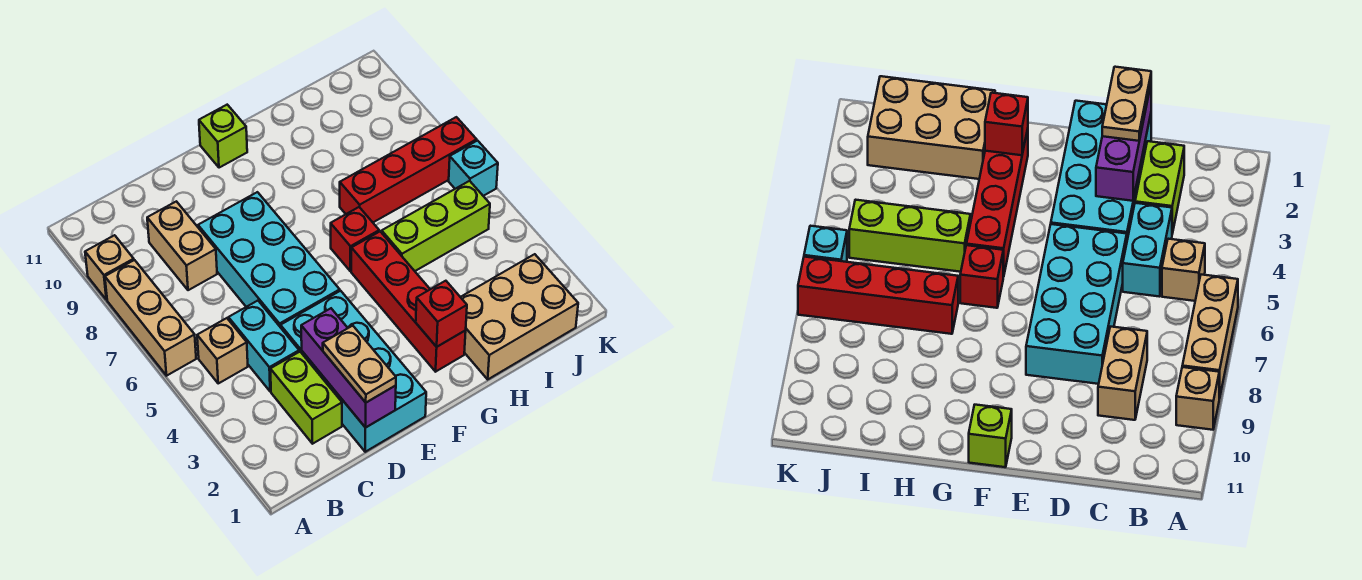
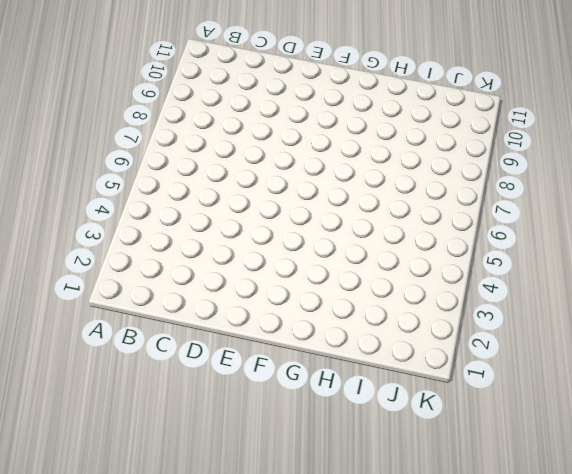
none -> tan brick A6:A8 level 1
none -> tan brick A9 level 1
none -> tan brick B5 level 1

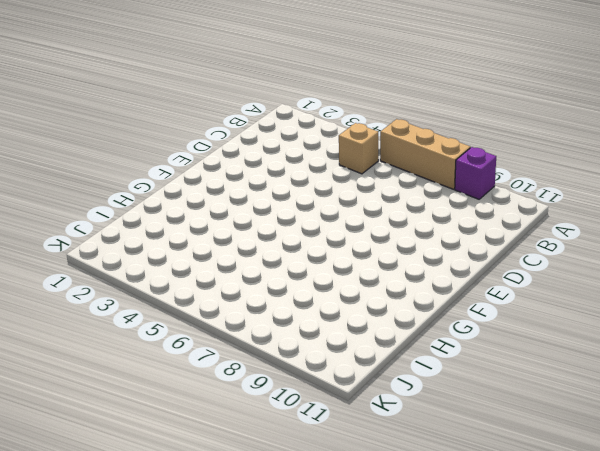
purple brick A9 level 1 -> tan brick A9 level 1
none -> lime brick C2:C3 level 1
none -> cyan brick C4:C5 level 1
none -> tan brick C8:C9 level 1

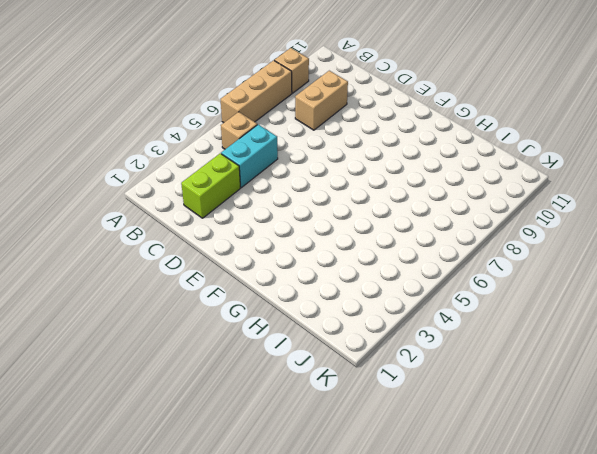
none -> cyan brick D1:E4 level 1
none -> cyan brick D5:E8 level 1
none -> lime brick F11 level 1

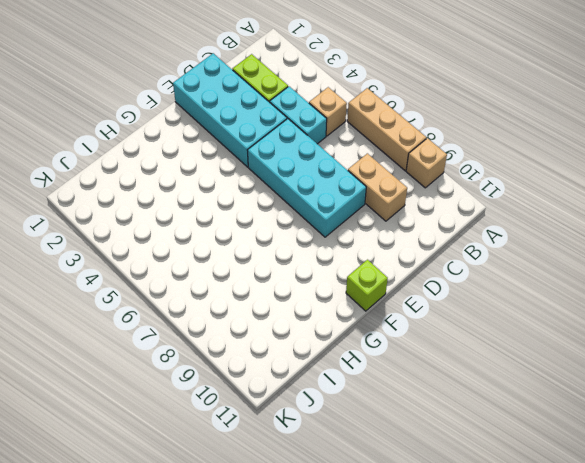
none -> red brick G2:G5 level 1
none -> red brick G6 level 1
none -> tan brick H1:J2 level 1

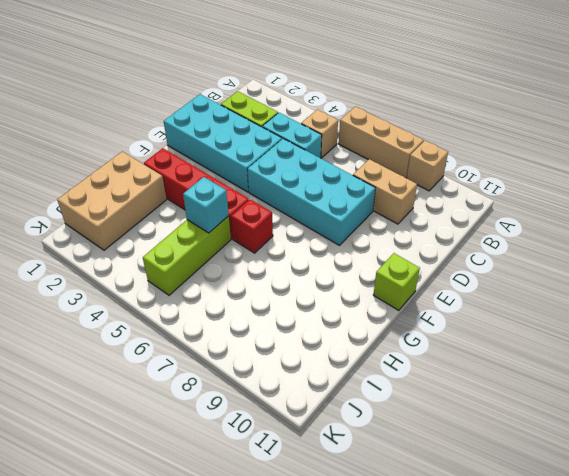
cyan brick H5 level 2 -> cyan brick K6 level 1
none -> red brick H7:K7 level 1
none -> purple brick D1:D3 level 2
none -> red brick G2 level 2

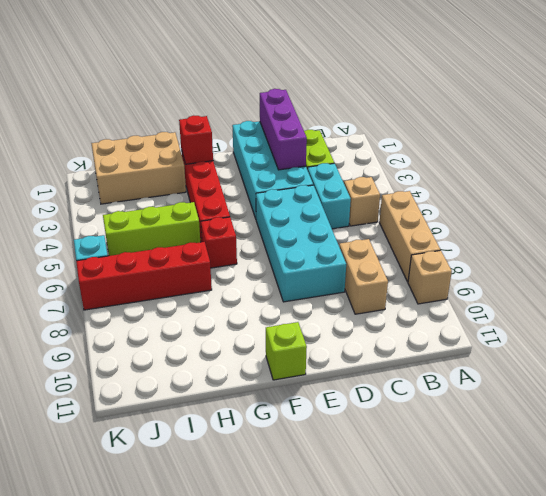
none -> tan plate D1:D2 level 3

